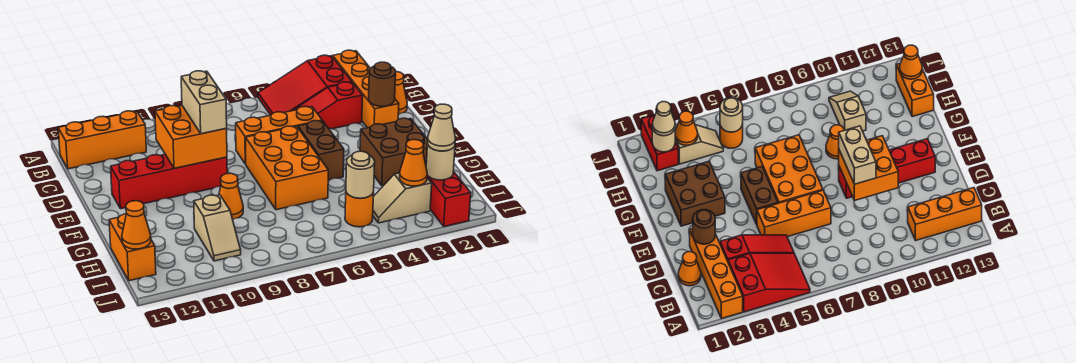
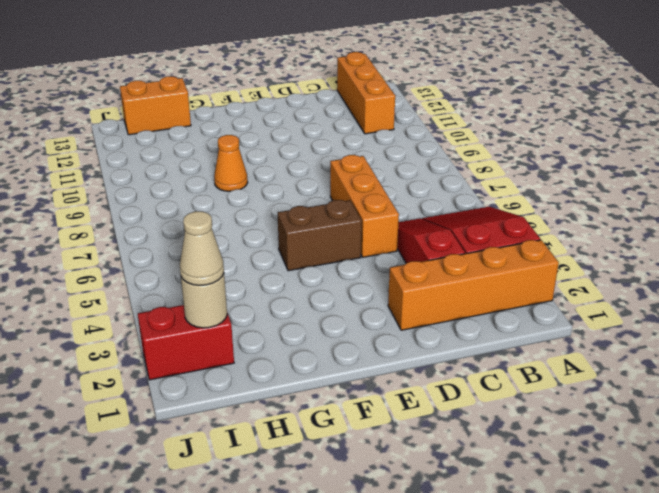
none -> orange cone C1 level 1
none -> orange brick E6:G7 level 1
none -> red brick E9:E12 level 1

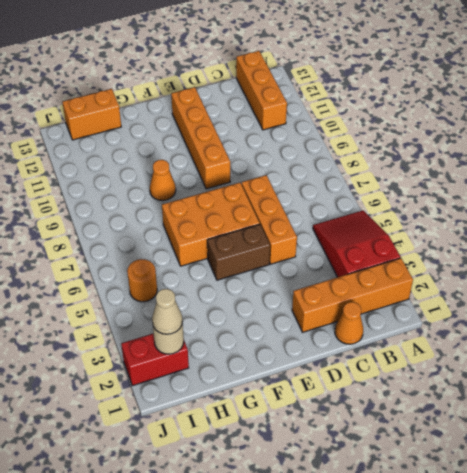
orange brick E9:E12 level 1 -> red brick E9:E12 level 1
none -> red slope C3:C5 level 1 top 3
none -> brown brick F2:G3 level 1
none -> tan slope H10:I10 level 1 top H

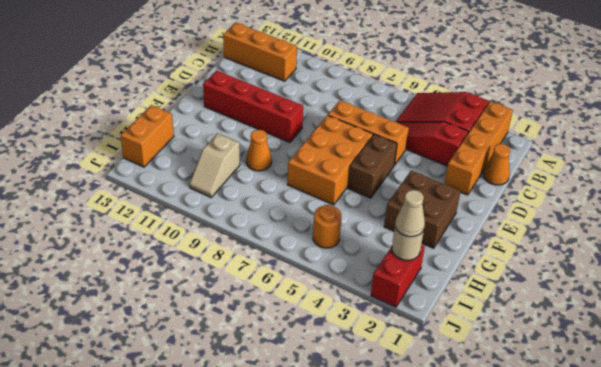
none -> tan slope I3:I4 level 1 top 3
none -> brown round brick D2 level 2
none -> orange brick D9:E10 level 2

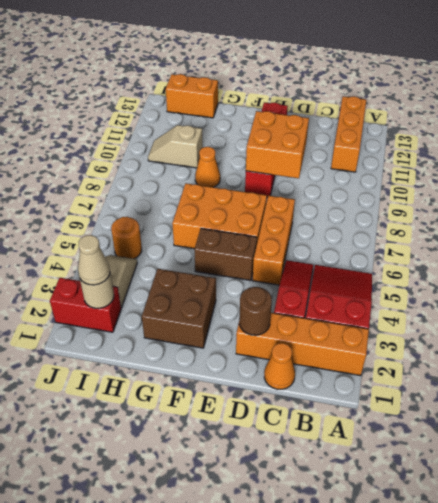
none -> orange cone I3 level 2
none -> tan round brick I5 level 2
none -> orange cone I13 level 2

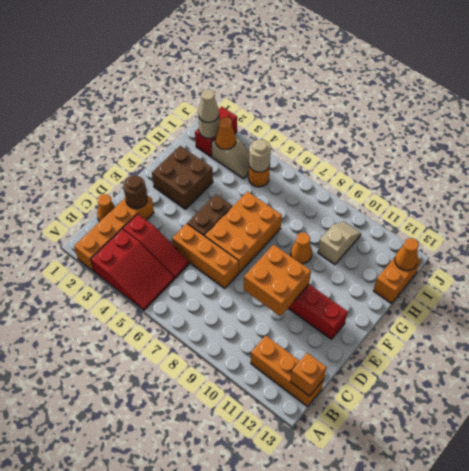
orange brick B13 level 2 -> none
none -> tan brick D9:E9 level 3

